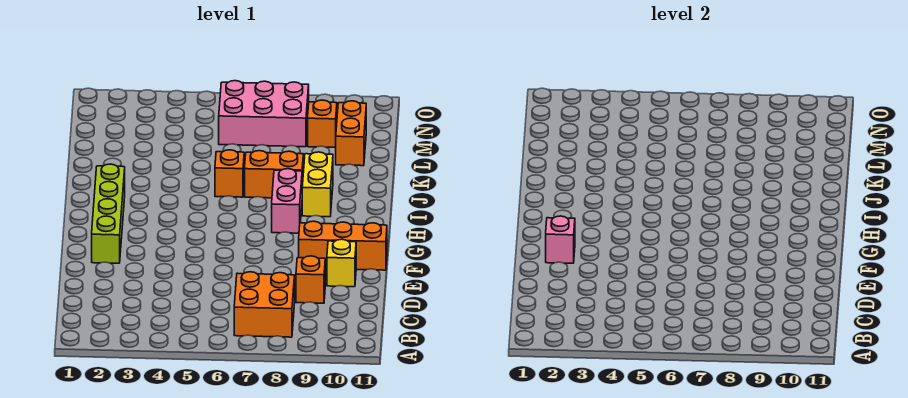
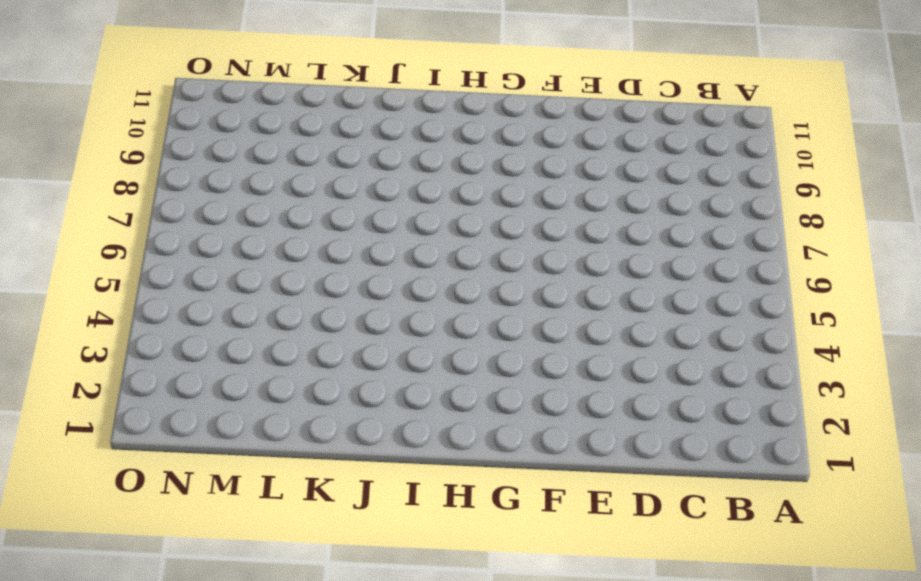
none -> orange brick B7:C8 level 1
none -> orange brick D9 level 1
none -> yellow brick E10 level 1

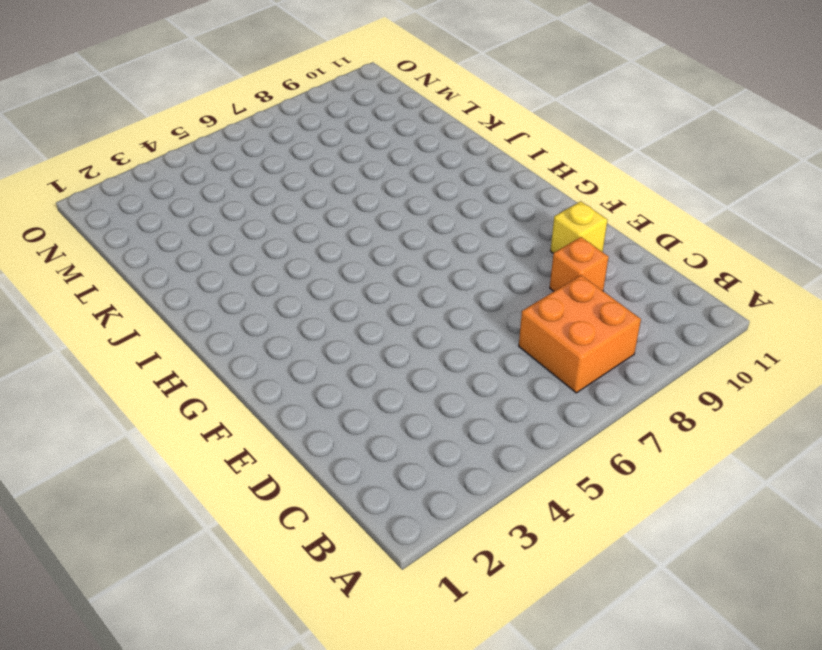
none -> lime brick F2:I2 level 1
none -> orange brick F9:F11 level 1
none -> pink brick H8:I8 level 1

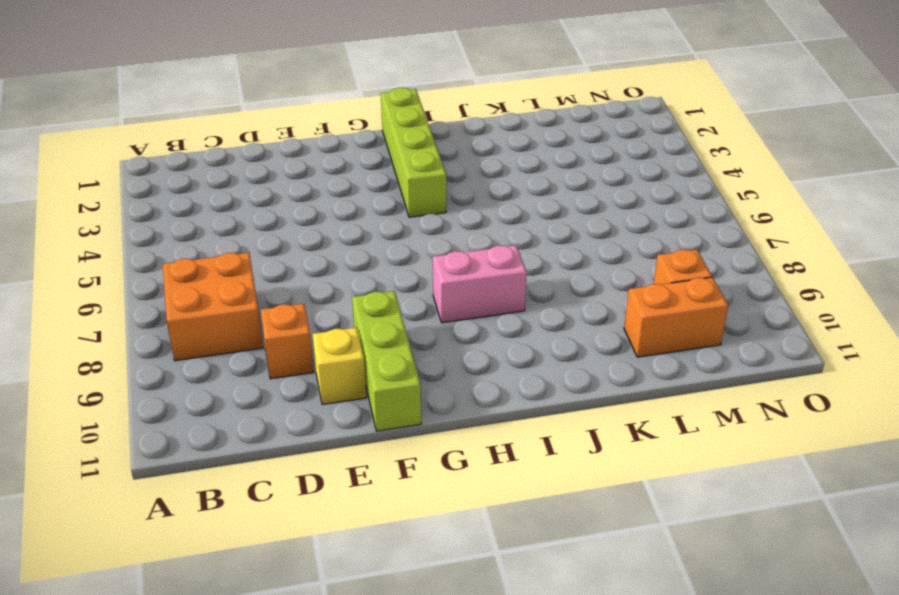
lime brick F9:F11 level 1 -> orange brick F9:F11 level 1
lime brick H1:H4 level 1 -> lime brick F2:I2 level 1
none -> yellow brick I9:J9 level 1
none -> orange brick J6 level 1
none -> orange brick J7:J8 level 1

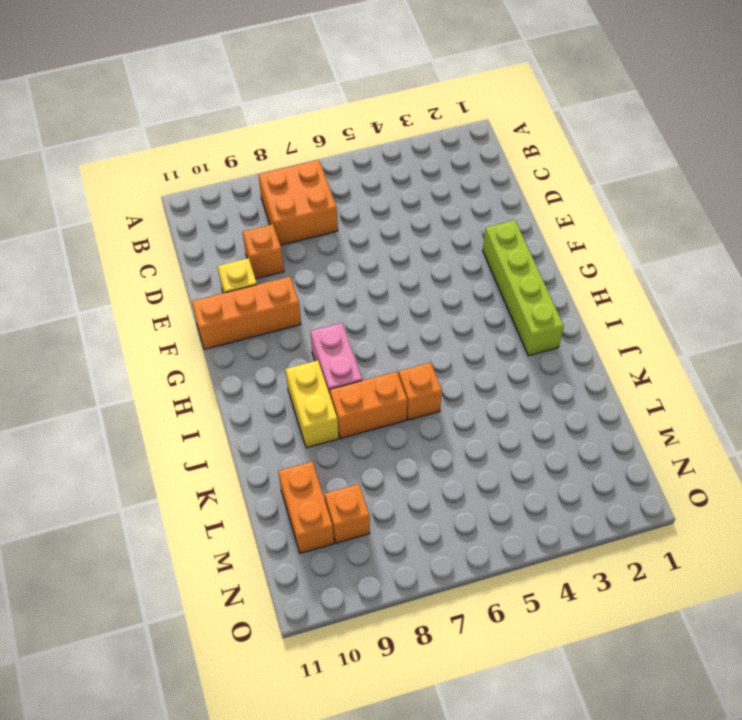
none -> pink brick M6:N8 level 1
none -> pink brick F2 level 2

